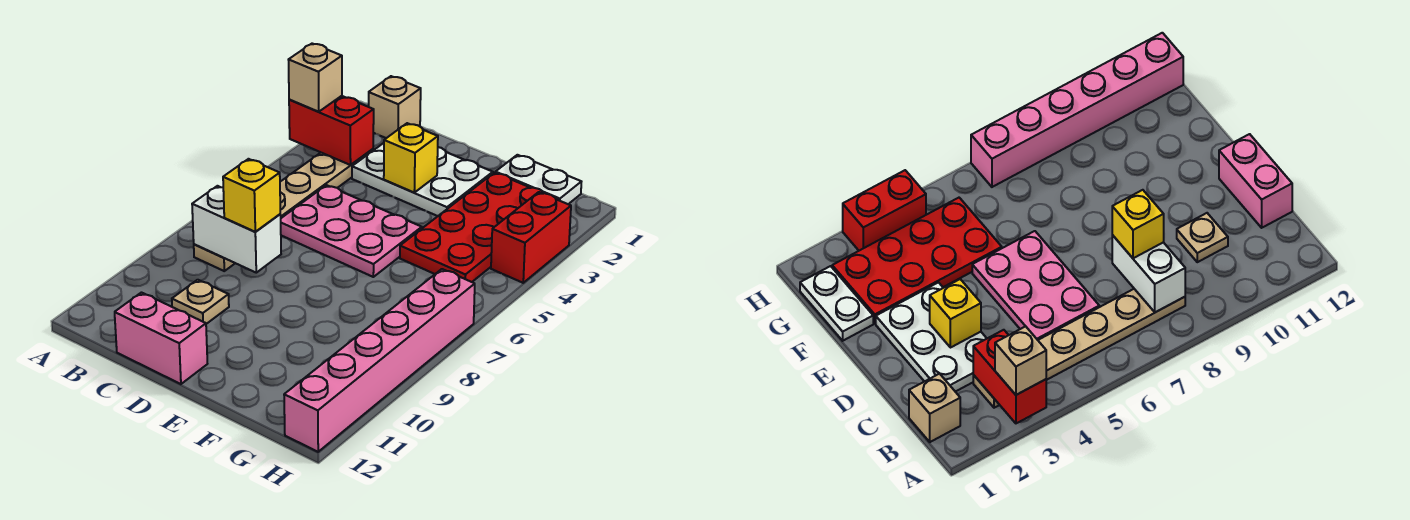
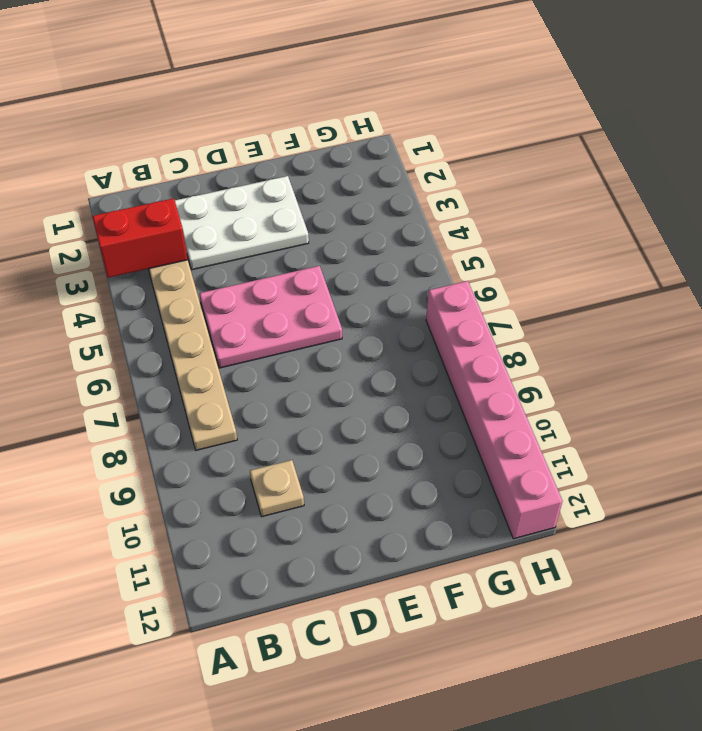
none -> tan brick B1 level 1
none -> pink brick C12:D12 level 1
none -> white plate F1:G1 level 1

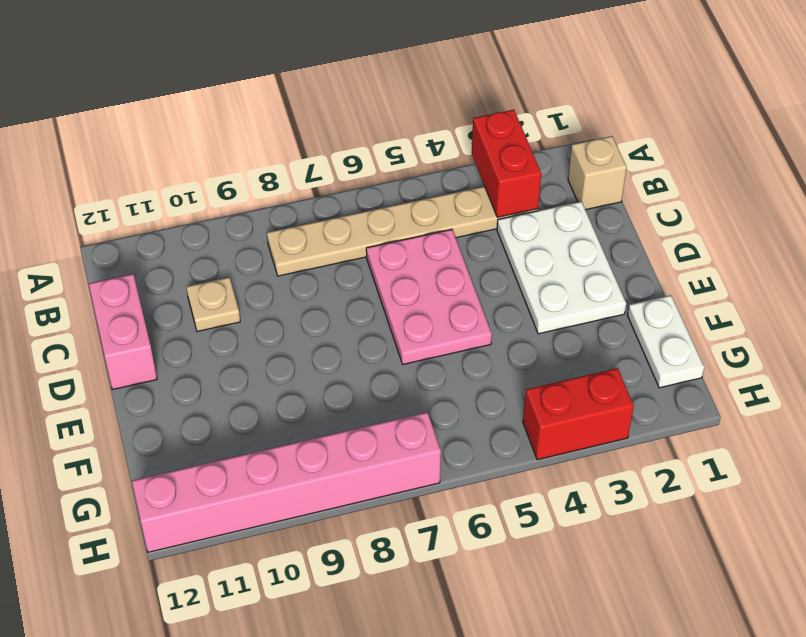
none -> red plate F2:G5 level 1
none -> white brick B8:C8 level 2
none -> yellow brick D3 level 2

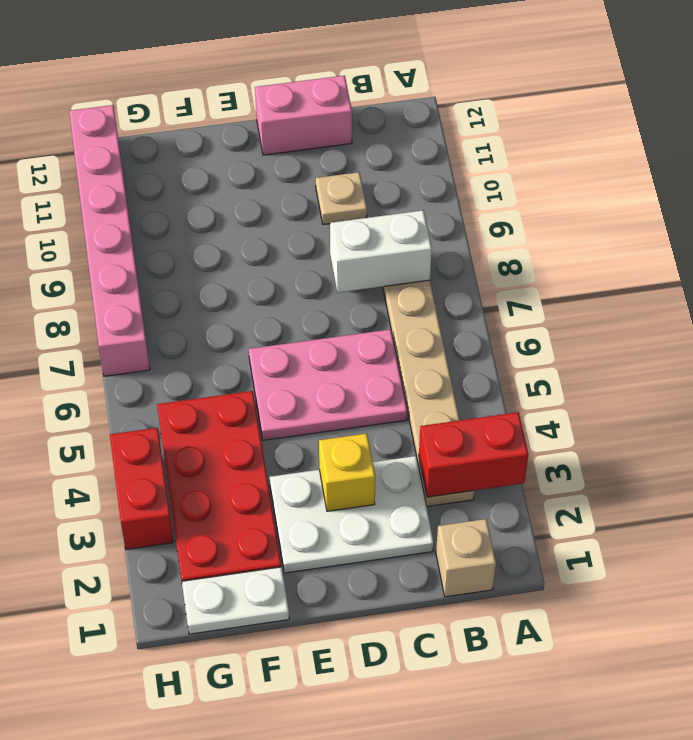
none -> tan brick A3 level 3
none -> yellow brick C8 level 3

